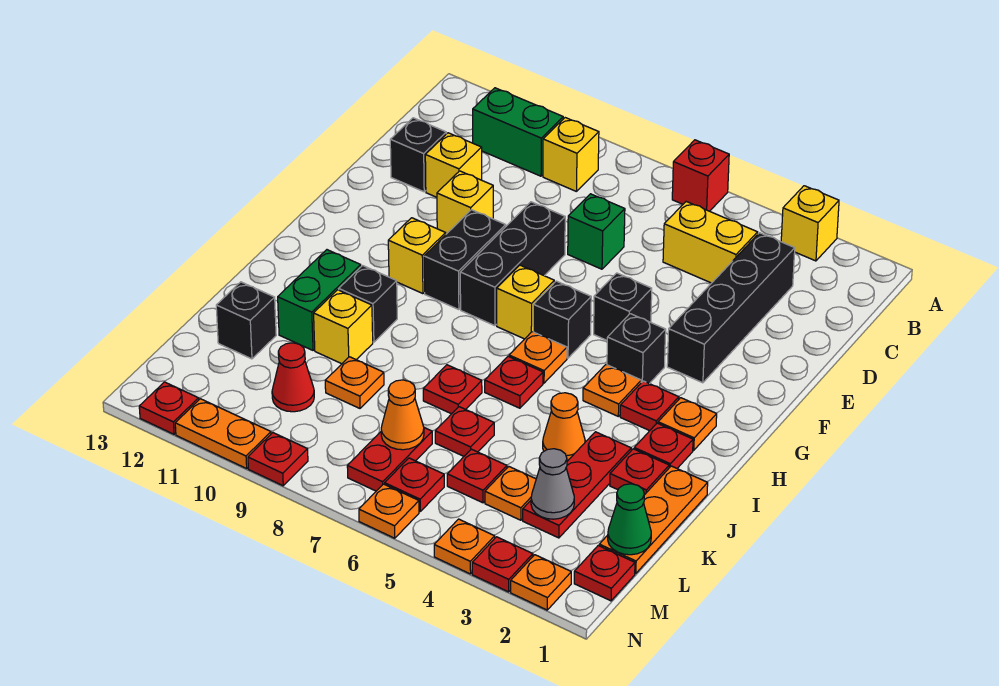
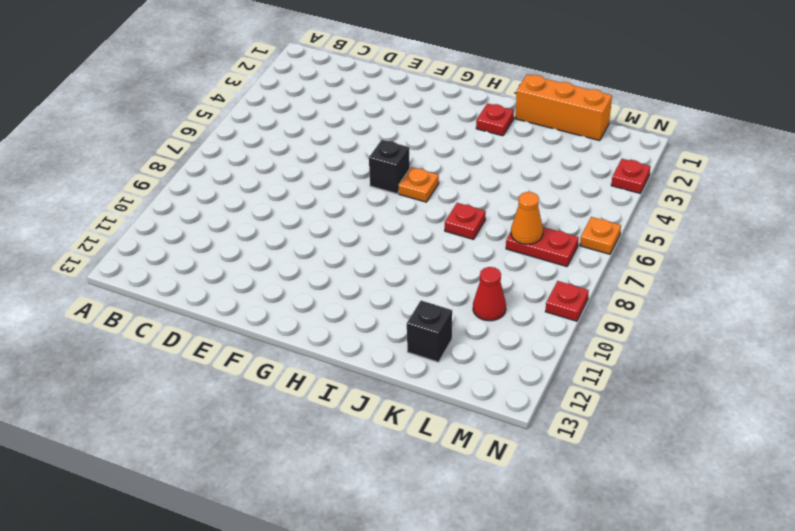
orange brick J1:L1 level 1 -> orange plate J1:L1 level 1
none -> yellow brick A3 level 1
none -> red brick A6 level 1
none -> yellow brick B9 level 1
none -> green brick B10:B11 level 1

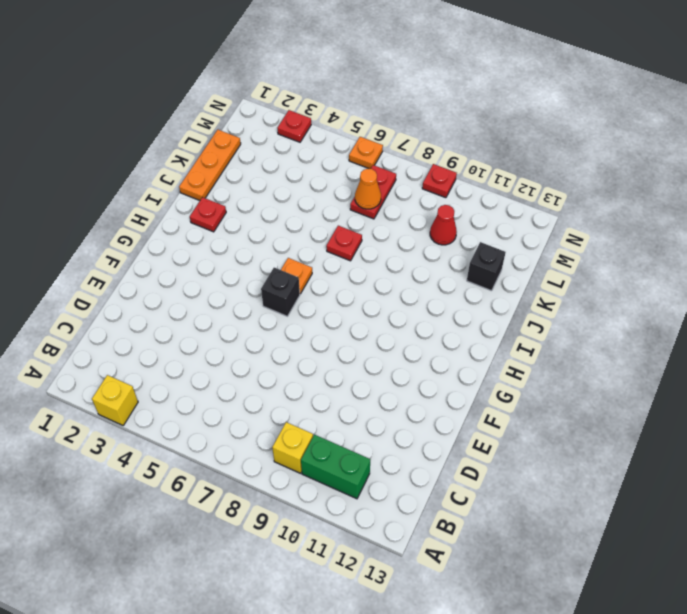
none -> red brick A6 level 1
none -> black brick C3:F3 level 1
none -> yellow brick C4:C5 level 1
none -> green brick D7 level 1

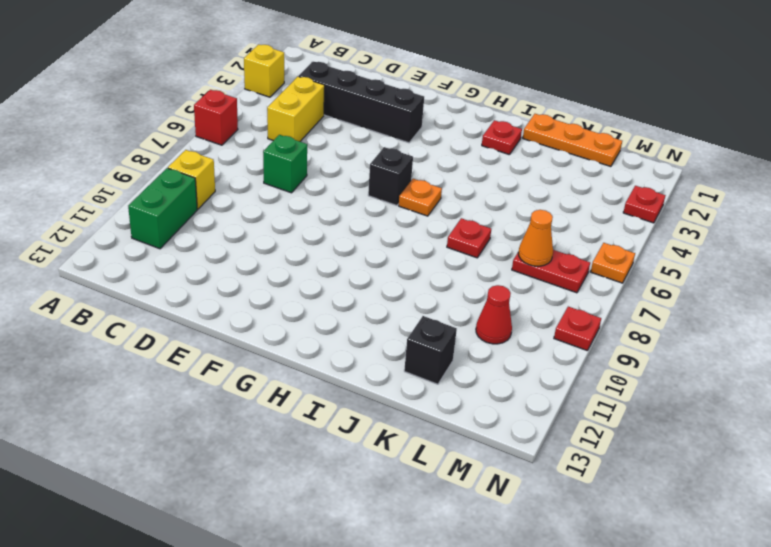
none -> yellow brick D11 level 1
none -> black brick D12 level 1
none -> black brick E8:G8 level 1
none -> yellow brick E10 level 1

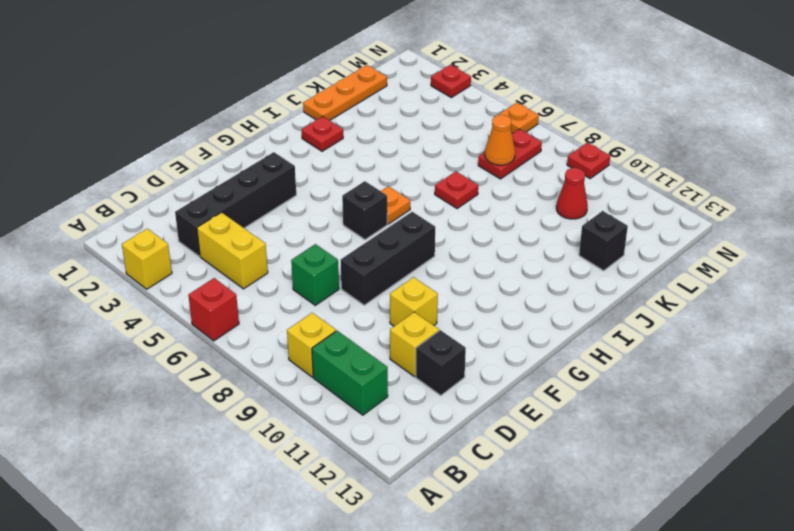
none -> black brick F5 level 1
none -> black brick F9:G9 level 1
none -> black brick G4 level 1
none -> yellow brick G7 level 1

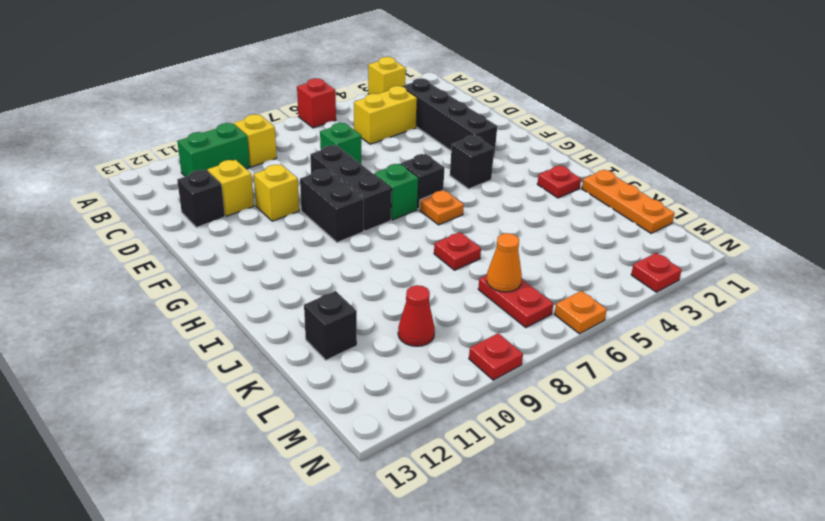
green brick G7 level 1 -> yellow brick G7 level 1
none -> black brick F5 level 1
none -> yellow brick G10 level 1
none -> orange plate H2 level 1
none -> red plate H3 level 1

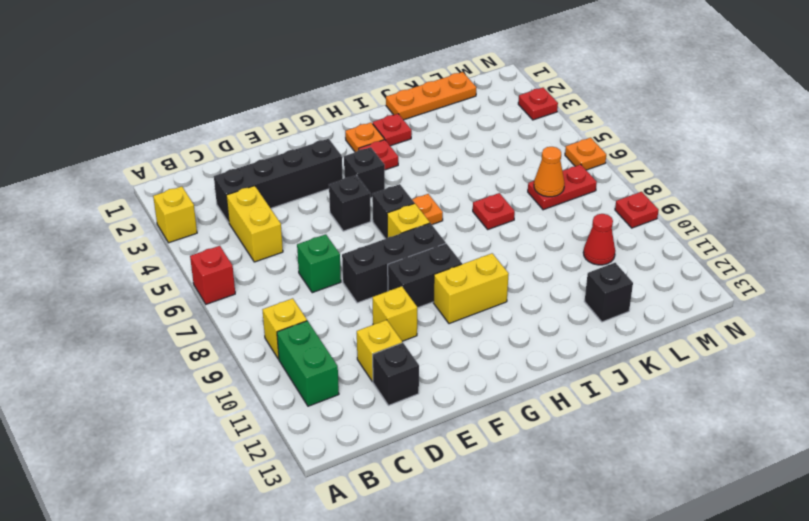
yellow brick G10:H10 level 1 -> yellow brick G10 level 1
none -> orange plate H4 level 1
none -> red plate I6 level 1
none -> black brick I10 level 1
none -> green brick I11:J11 level 1

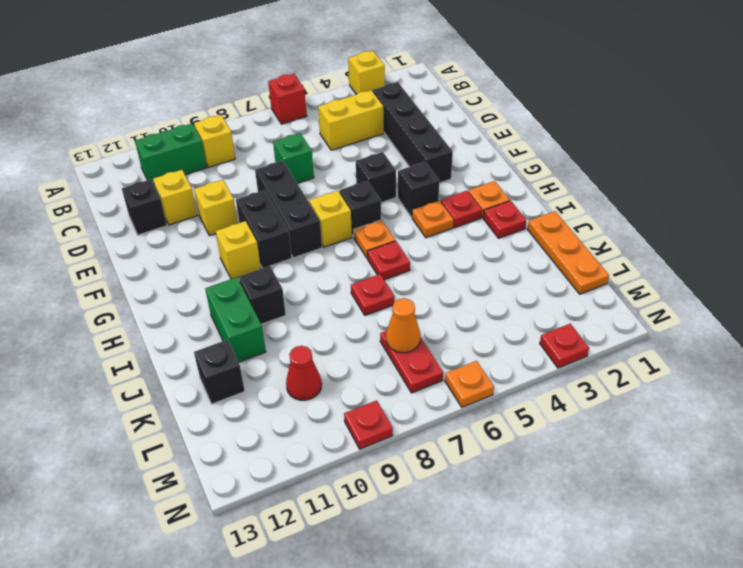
none -> red plate J2 level 1
none -> red plate J3:L3 level 1
none -> orange cone J4 level 1
none -> yellow brick J10 level 1

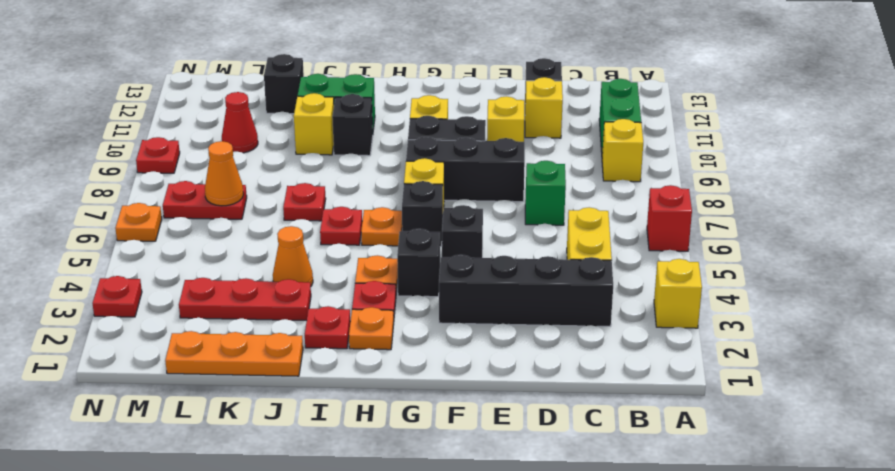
none -> red plate J2 level 1
none -> red plate K6 level 1
none -> orange plate K9 level 1
none -> orange plate L4 level 1

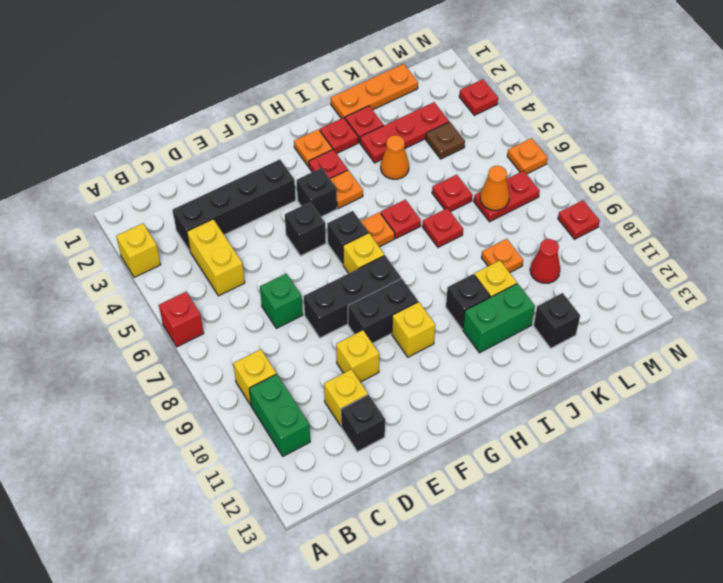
brown plate L4 level 1 -> orange plate L4 level 1
none -> red plate L5 level 1
none -> red plate M1 level 1
none -> red plate M6 level 1
none -> orange plate N2 level 1

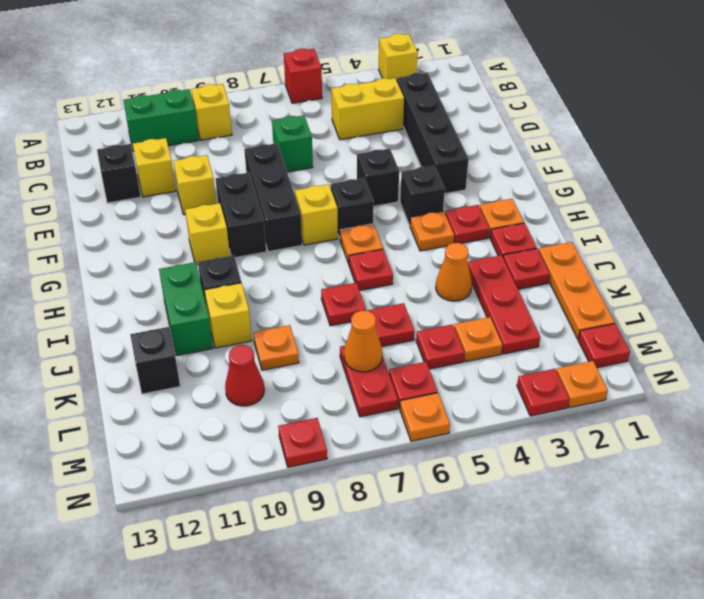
none -> orange plate N4 level 1
none -> orange plate N10:N11 level 1
none -> red plate N12 level 1
none -> green cone L1 level 2

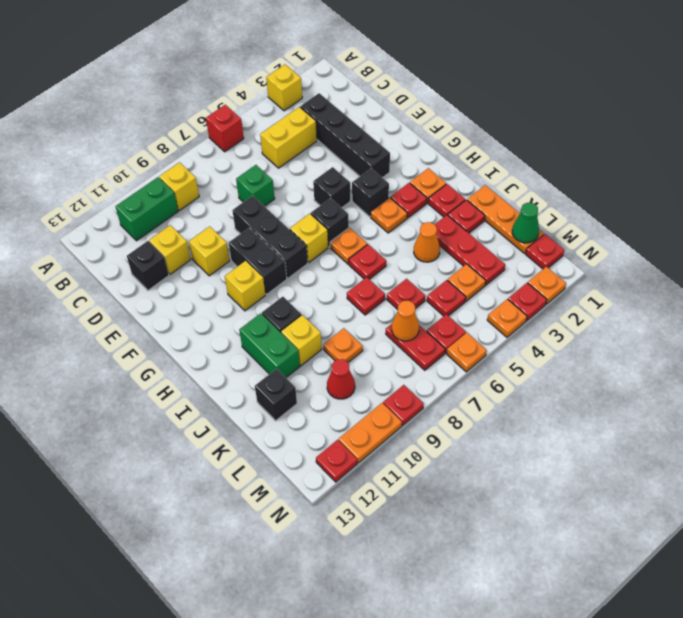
none -> grey cone L3 level 2

